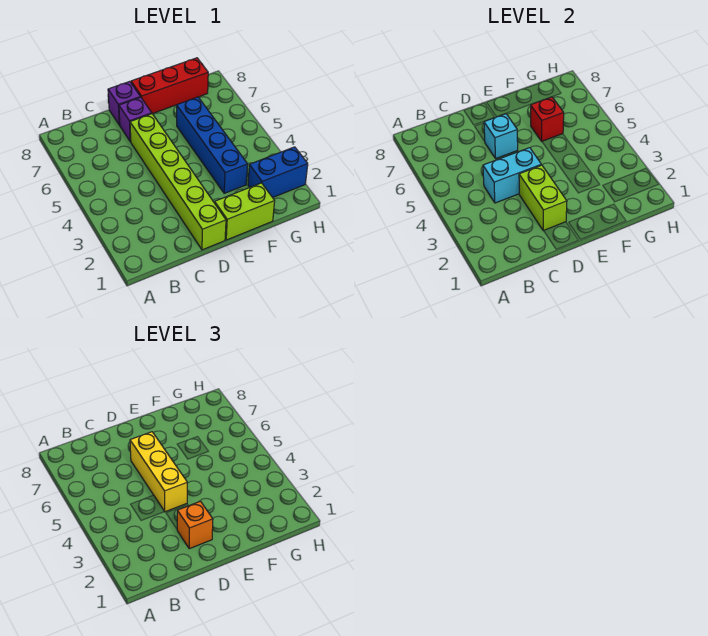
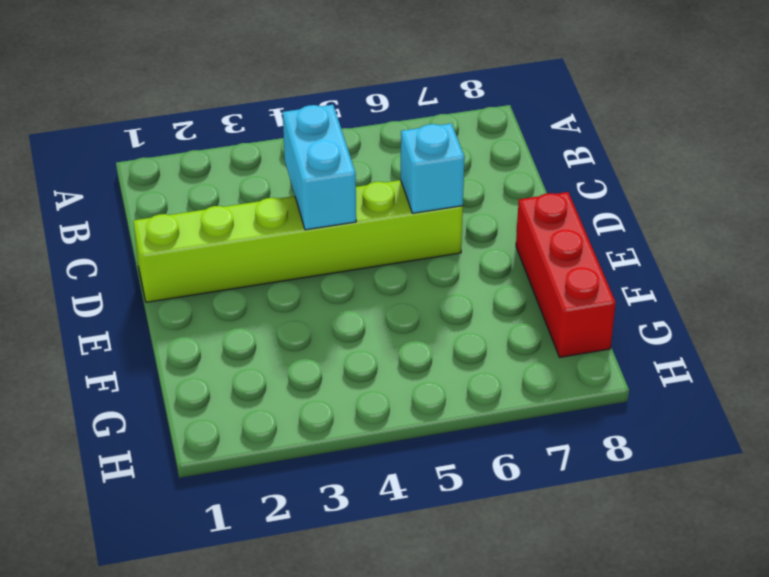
none -> purple brick D7 level 1
none -> purple brick D8 level 1
none -> lime brick E1:F1 level 1

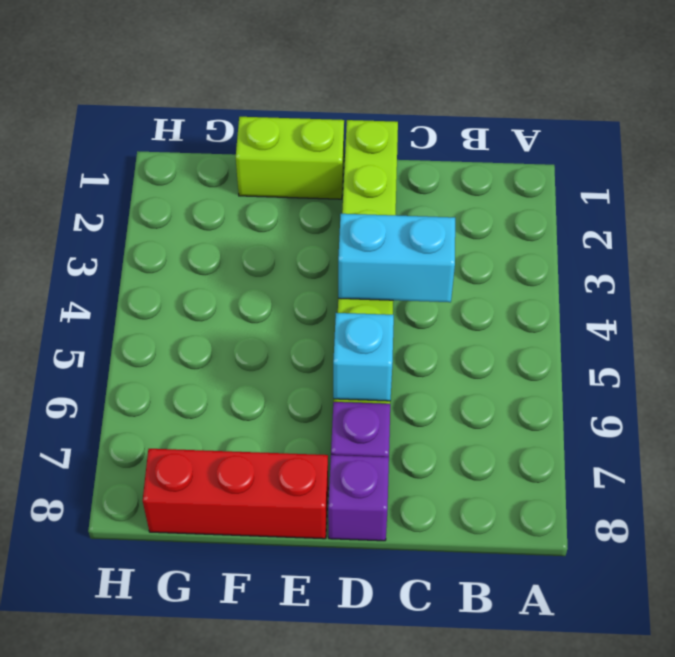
none -> blue brick F3:F6 level 1
none -> blue brick G2:H2 level 1
none -> lime brick D2:D3 level 2

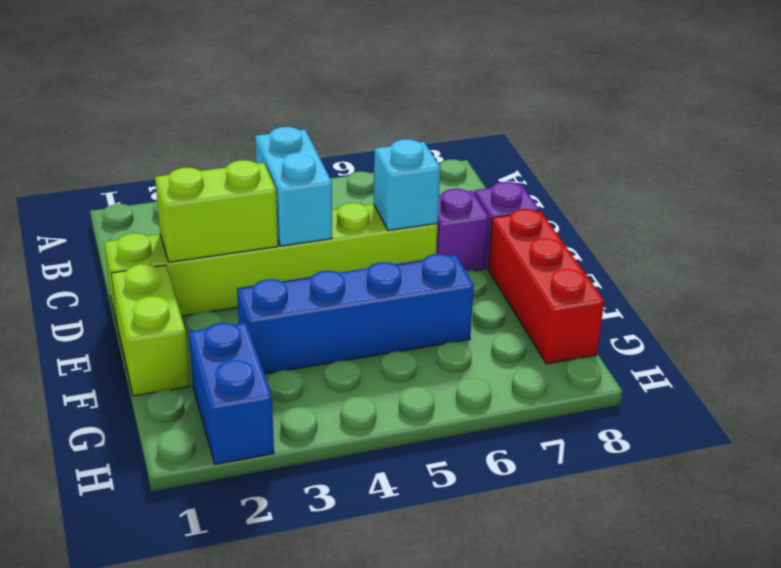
none -> red brick F6 level 2
none -> orange brick D2 level 3
none -> yellow brick D4:D6 level 3

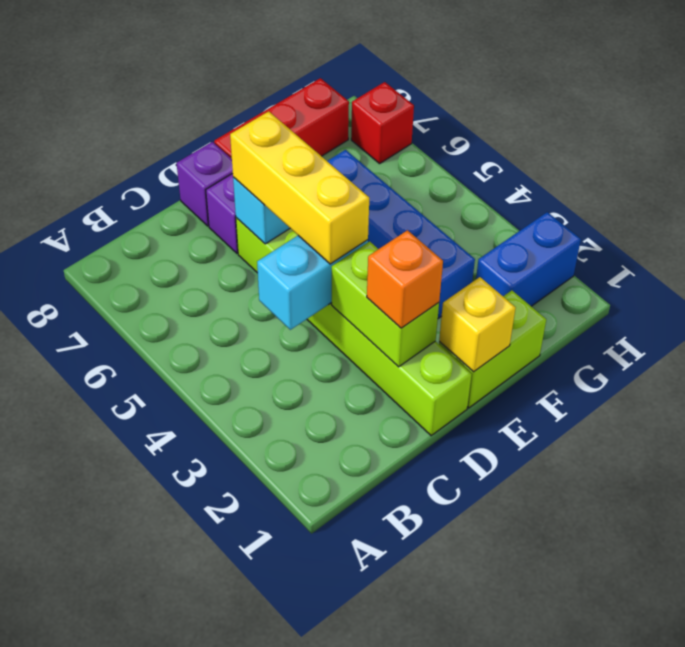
yellow brick E1 level 2 -> none
red brick H7 level 1 -> red brick F6 level 2

